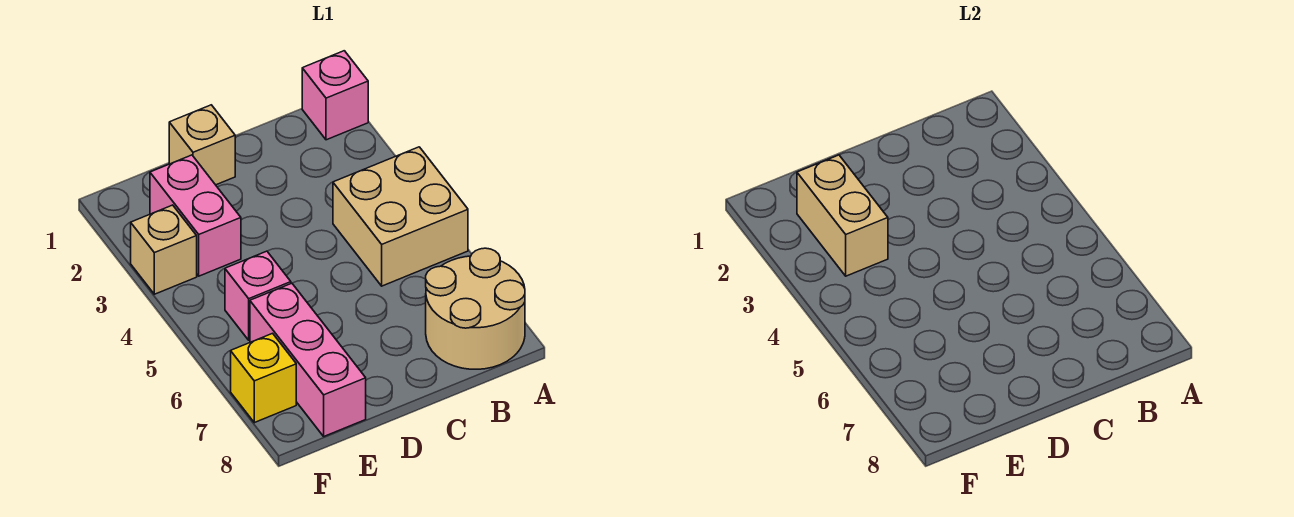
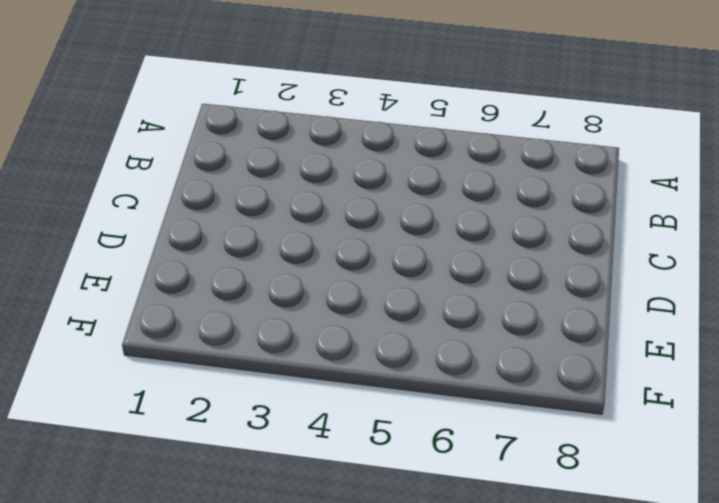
none -> pink brick A1 level 1
none -> tan brick A4:B5 level 1

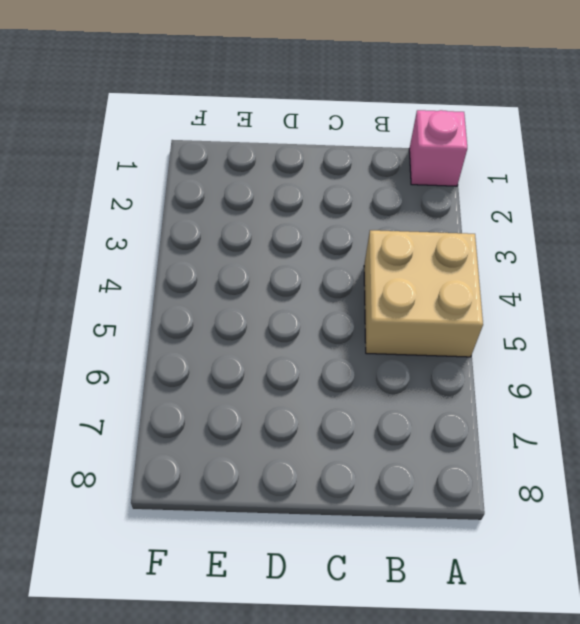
none -> tan round brick A7:B8 level 1
none -> tan brick D1 level 1

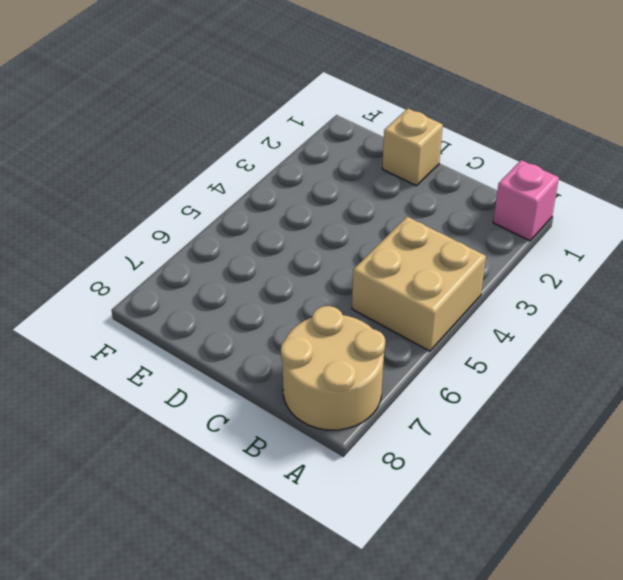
none -> pink brick E2:E3 level 1
none -> pink brick E5 level 1

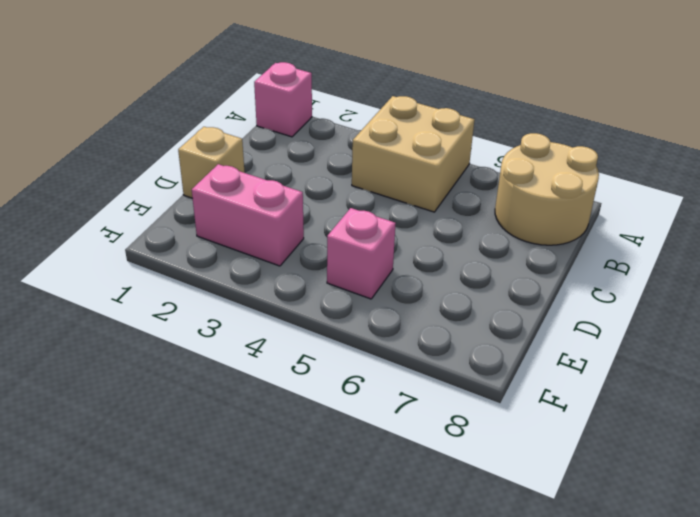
none -> pink brick E6:E8 level 1
none -> tan brick F3 level 1

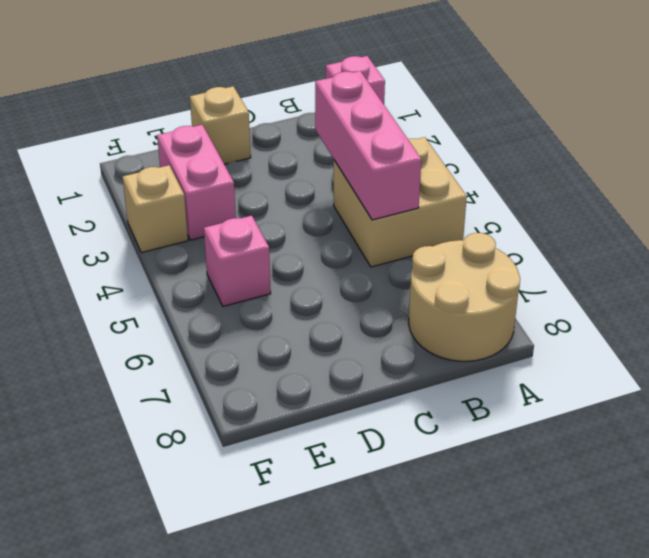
pink brick B3:B5 level 2 -> pink brick E6:E8 level 1
none -> yellow brick F7 level 1
none -> tan brick E2:E3 level 2

